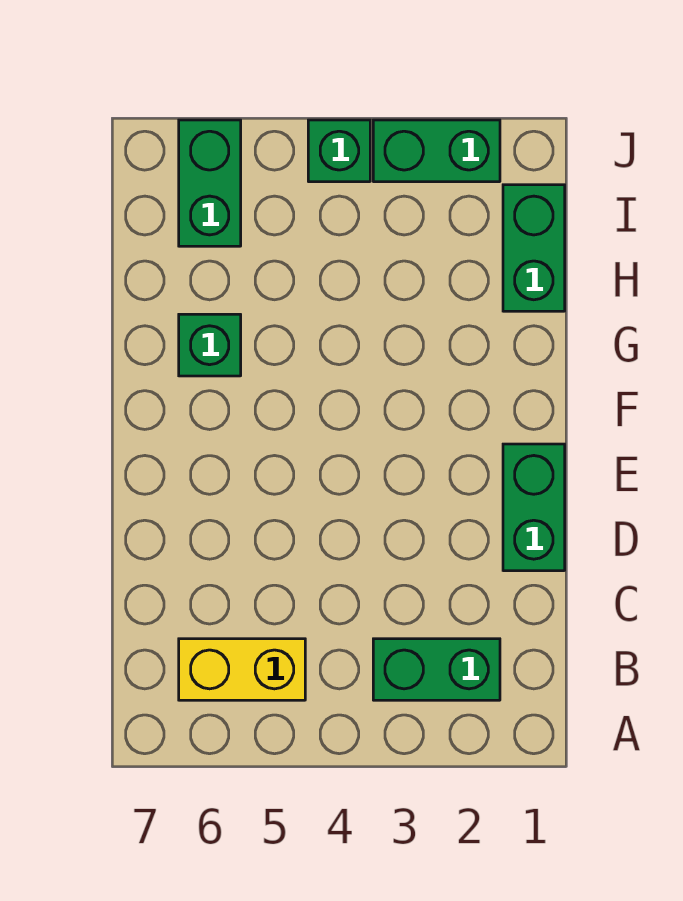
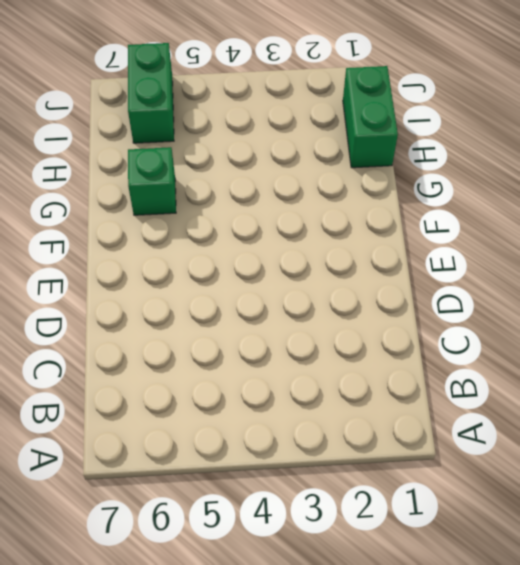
none -> green brick B2:B3 level 1
none -> yellow brick B5:B6 level 1

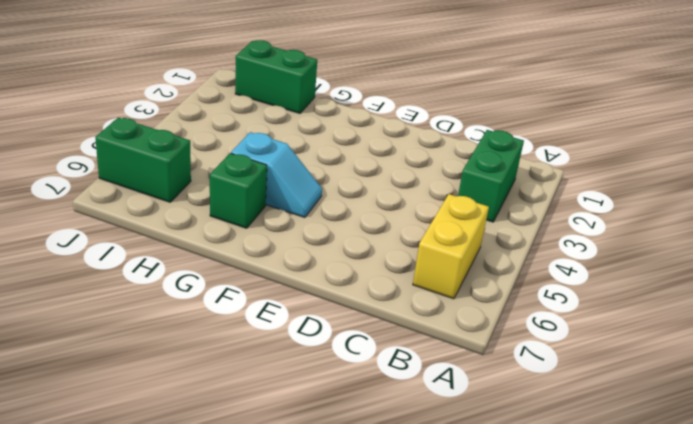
cyan slope F5:G5 level 1 top G -> none
none -> green brick D1:E1 level 1
none -> green brick J2:J3 level 1

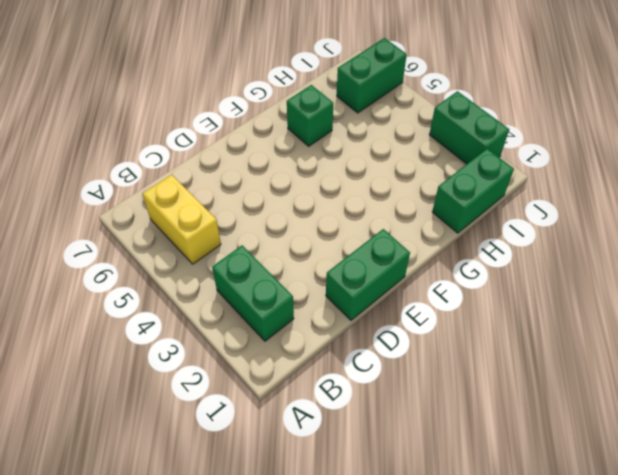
none -> green brick J4 level 1

